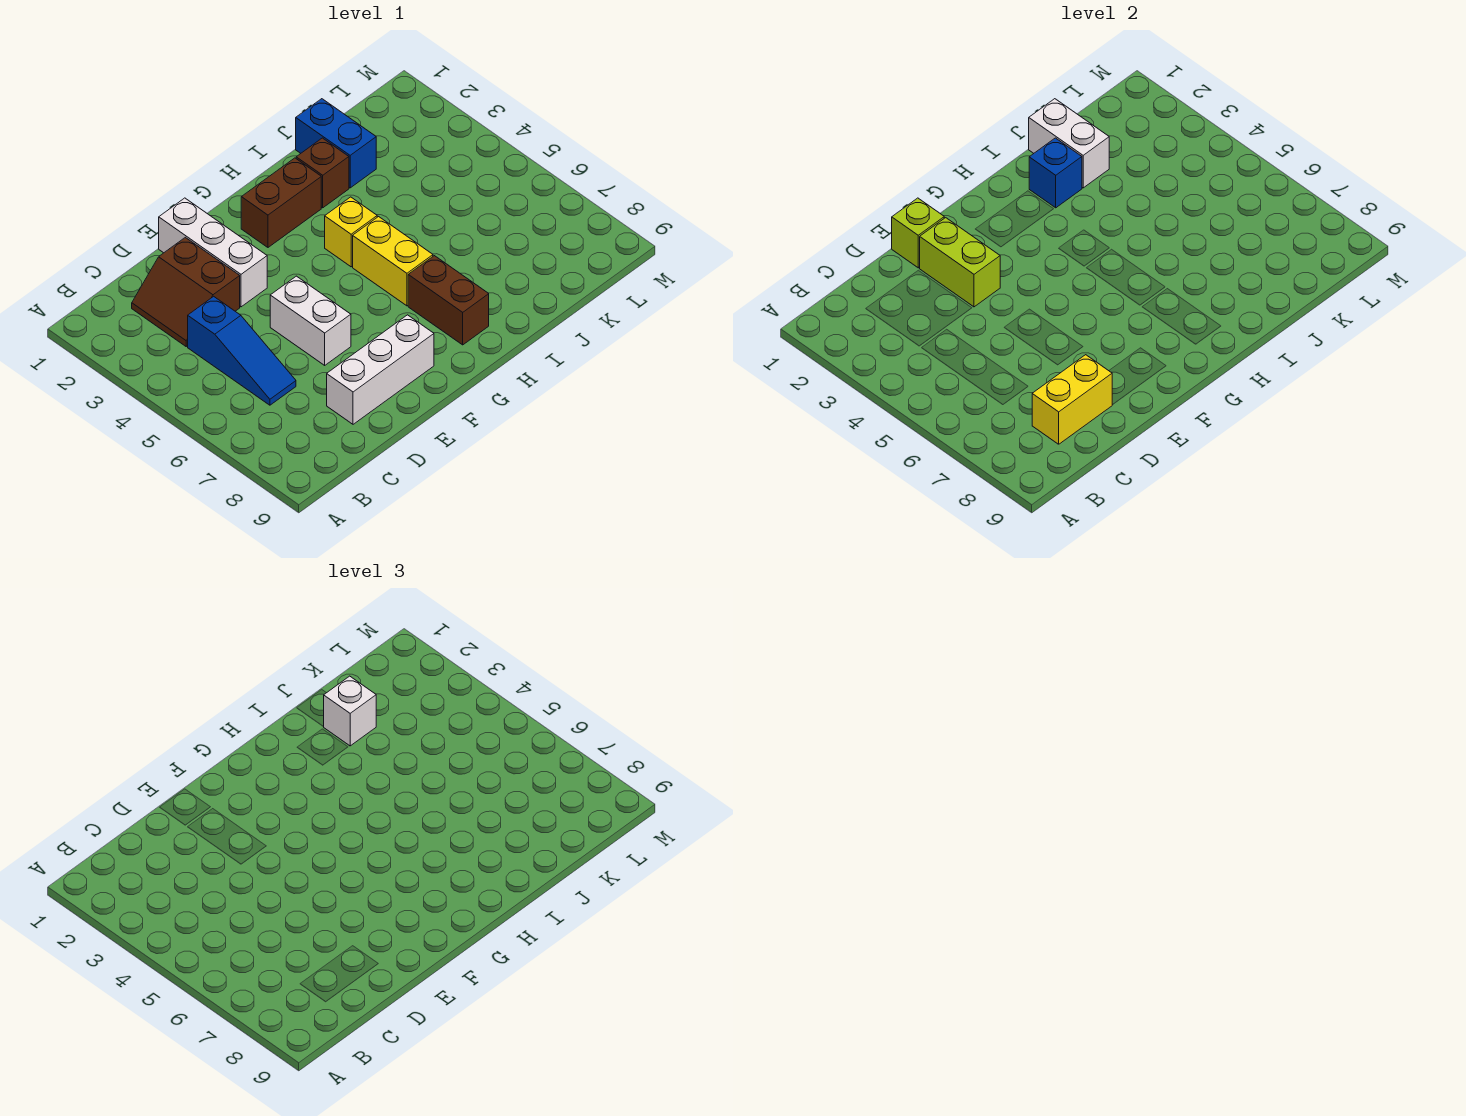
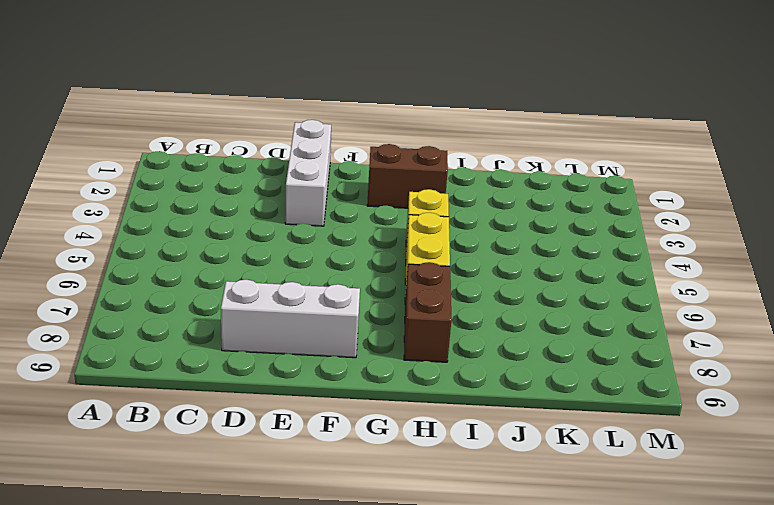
none -> brown slope C2:D3 level 1 top D
none -> blue slope C4:C6 level 1 top 4
none -> white brick E5:E6 level 1

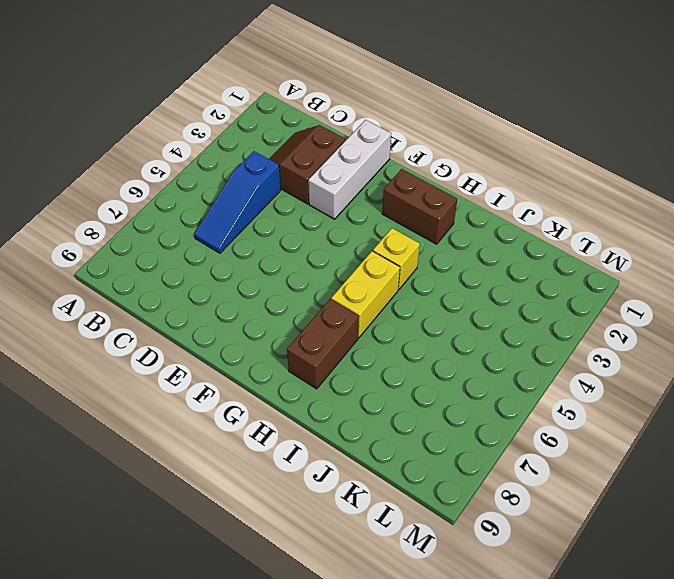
none -> white brick D8:F8 level 1
none -> white brick E5:E6 level 1
none -> brown brick I2 level 1

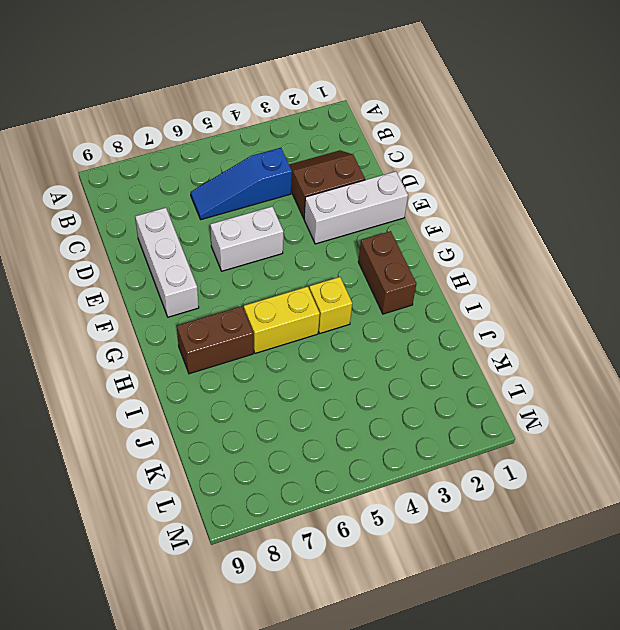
none -> brown brick I2 level 1
none -> blue brick J1:J2 level 1
none -> yellow brick C8:D8 level 2

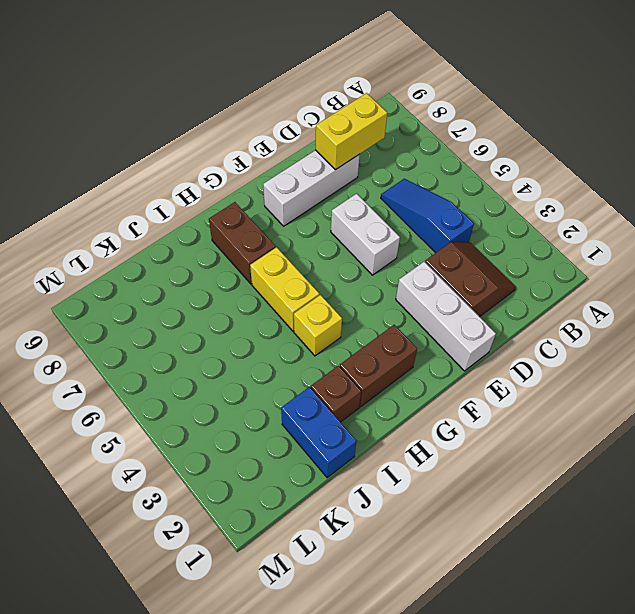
none -> lime brick E1 level 2
none -> lime brick E2:E3 level 2
none -> blue brick I2 level 2

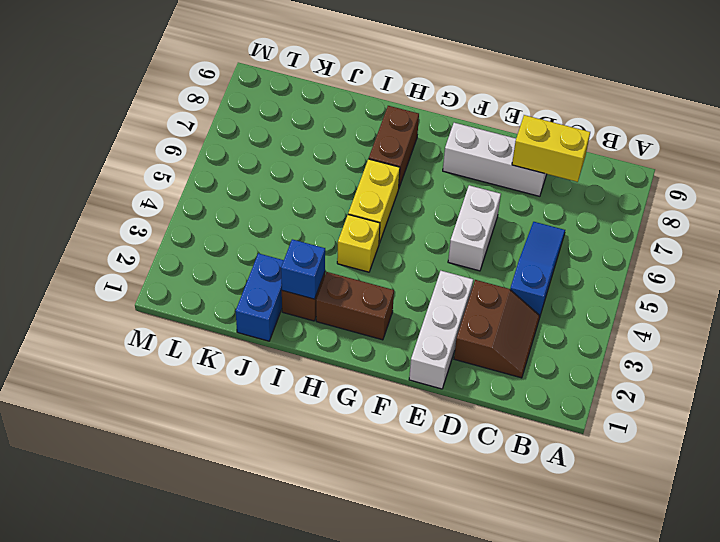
none -> lime brick E1 level 2
none -> lime brick E2:E3 level 2
none -> white brick J1:J2 level 2

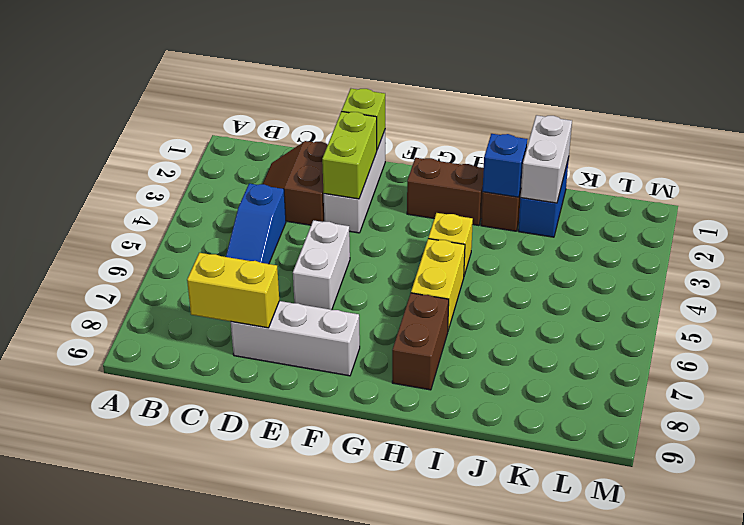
none -> white brick J2 level 3

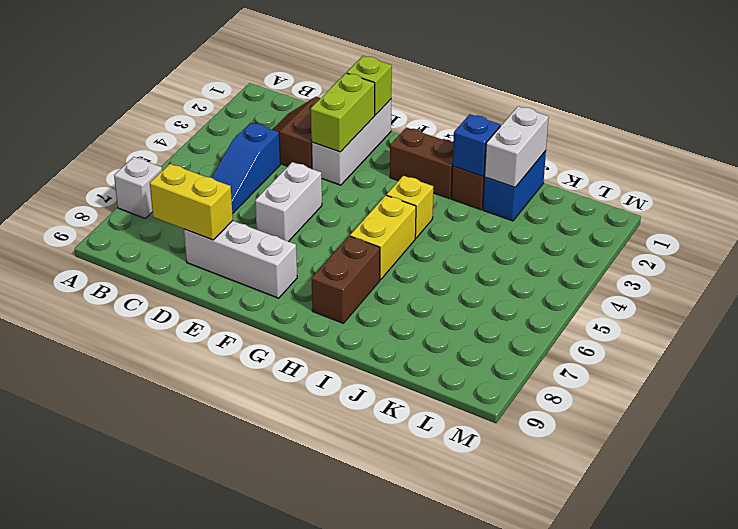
white brick A7 level 1 -> white brick J2 level 3

